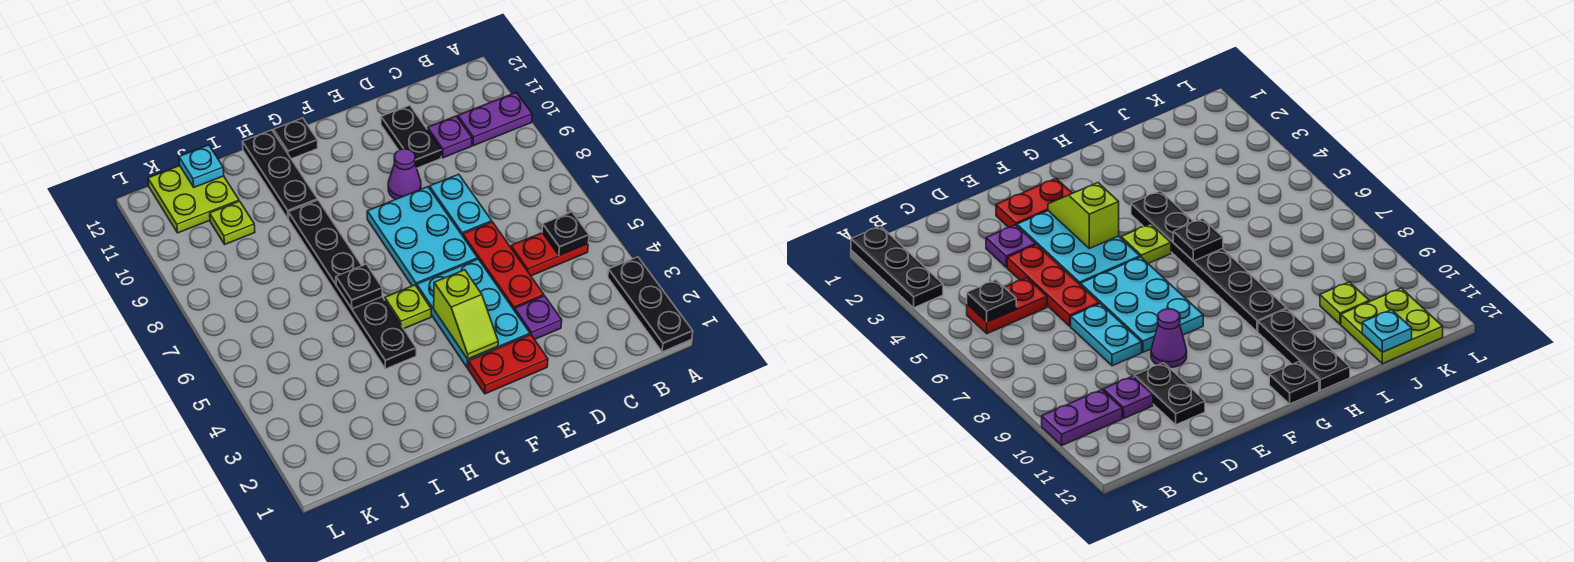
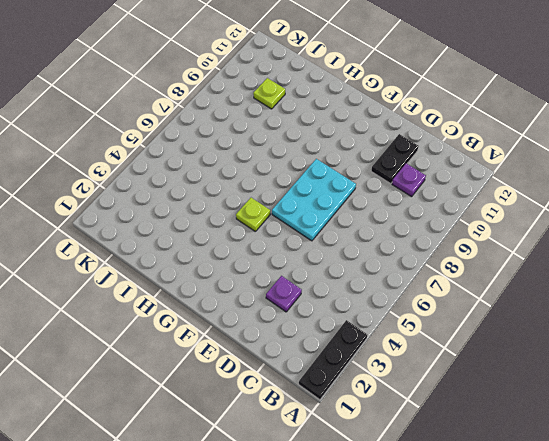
none -> purple plate A10:B10 level 1
none -> red plate B5:C5 level 1
none -> red plate D4:D6 level 1

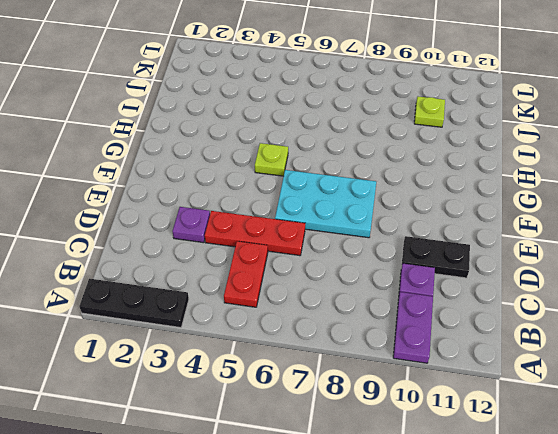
none -> cyan plate D7:D8 level 1
none -> red plate E2:F2 level 1
none -> cyan plate E3:F5 level 1

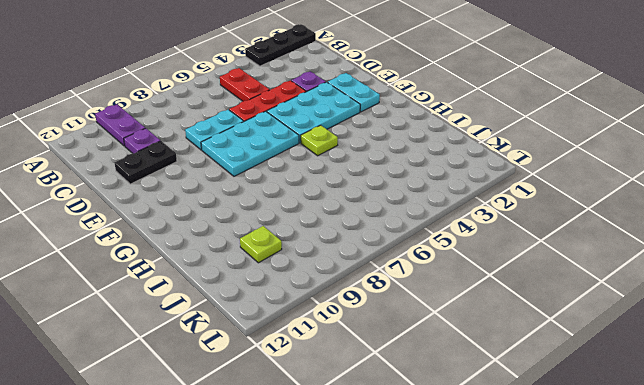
cyan plate E2:F2 level 1 -> red plate E2:F2 level 1
none -> purple cone E9 level 1
none -> black plate G12 level 1
none -> black plate H4:H9 level 1

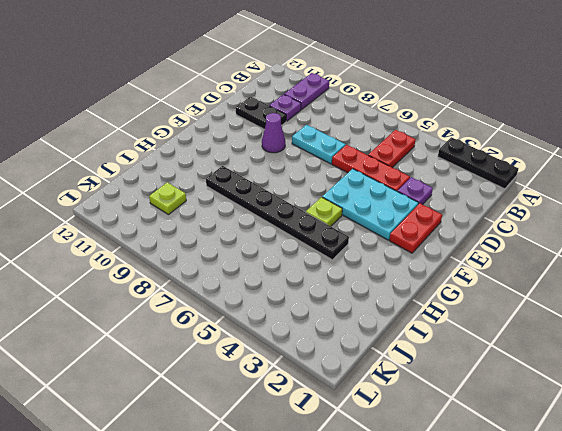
none -> cyan plate E6:F8 level 1
none -> black plate G12 level 1
none -> black plate H10:H12 level 1

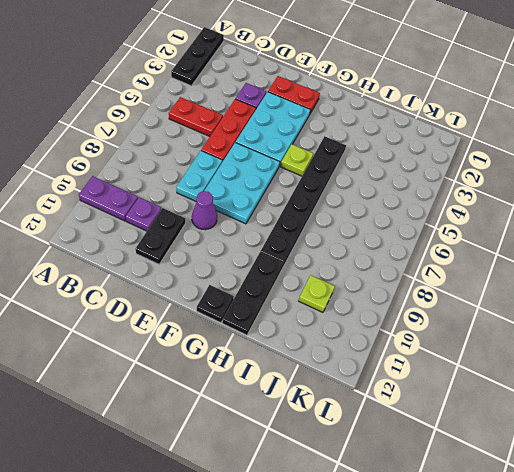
none -> lime plate J11:K12 level 1
none -> black plate B5 level 2
none -> lime slope F3:F4 level 2 top 4

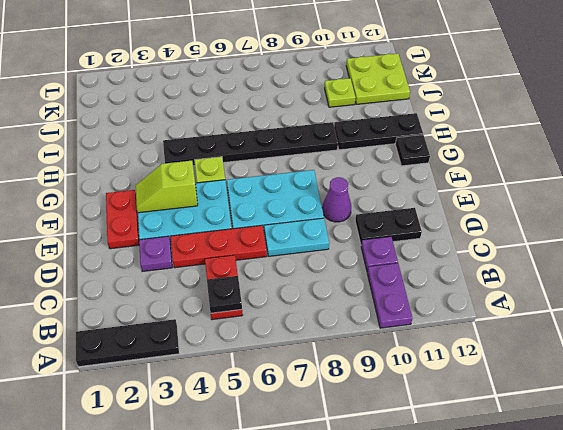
none -> black plate H6 level 2
none -> cyan plate J12 level 2

